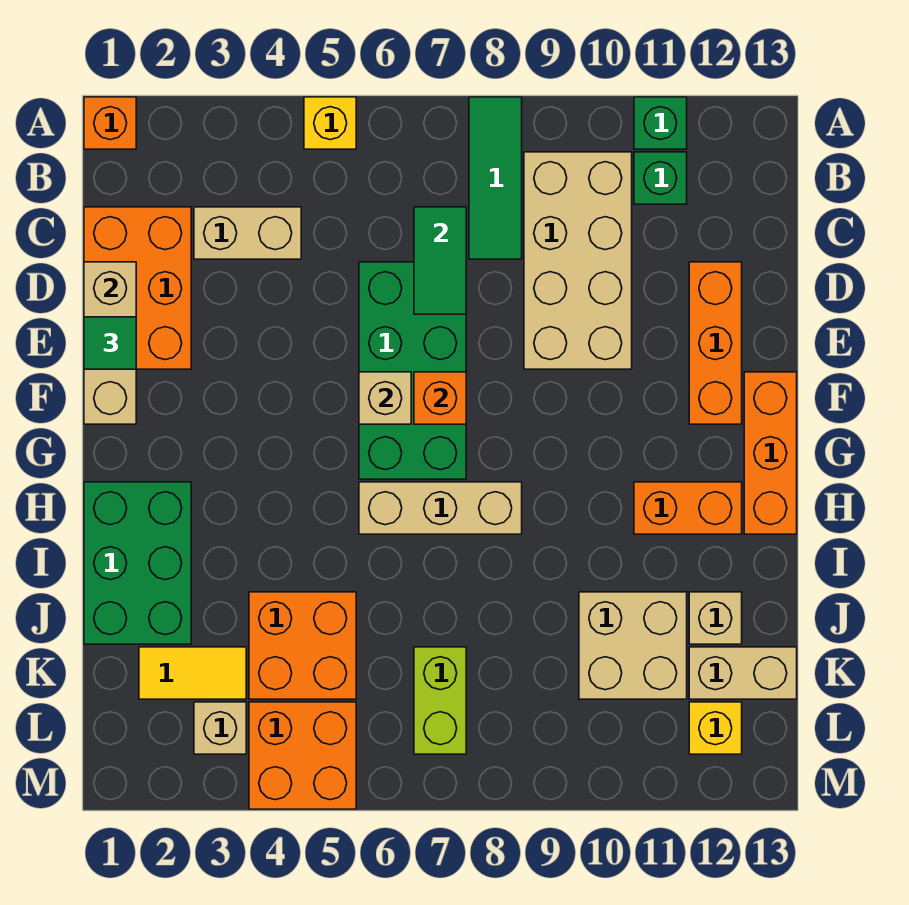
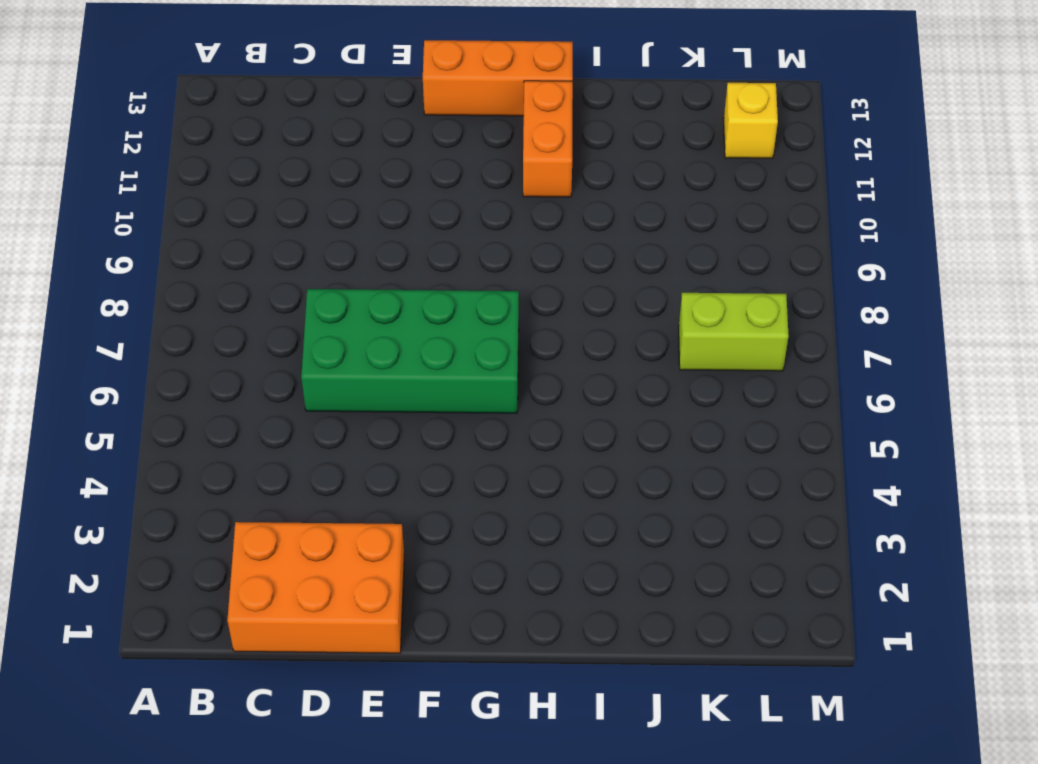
none -> orange brick A1 level 1
none -> yellow brick A5 level 1
none -> green tile A8:C8 level 1

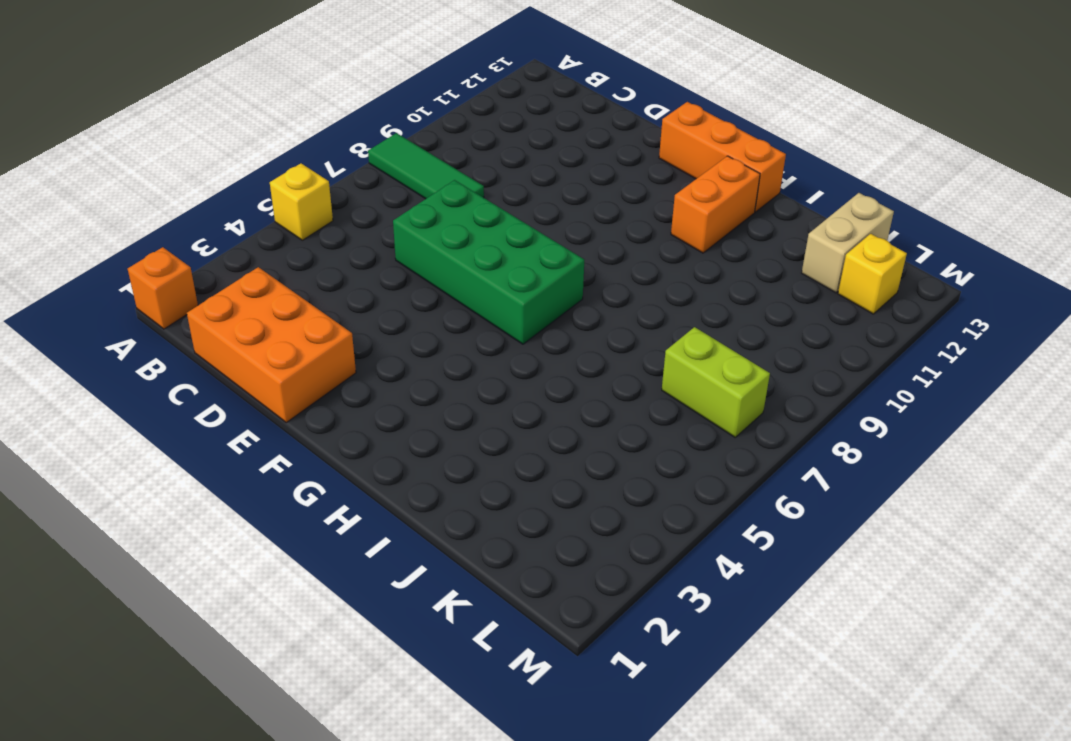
none -> green brick A11 level 1
none -> tan brick B9:E10 level 1
none -> green brick B11 level 1

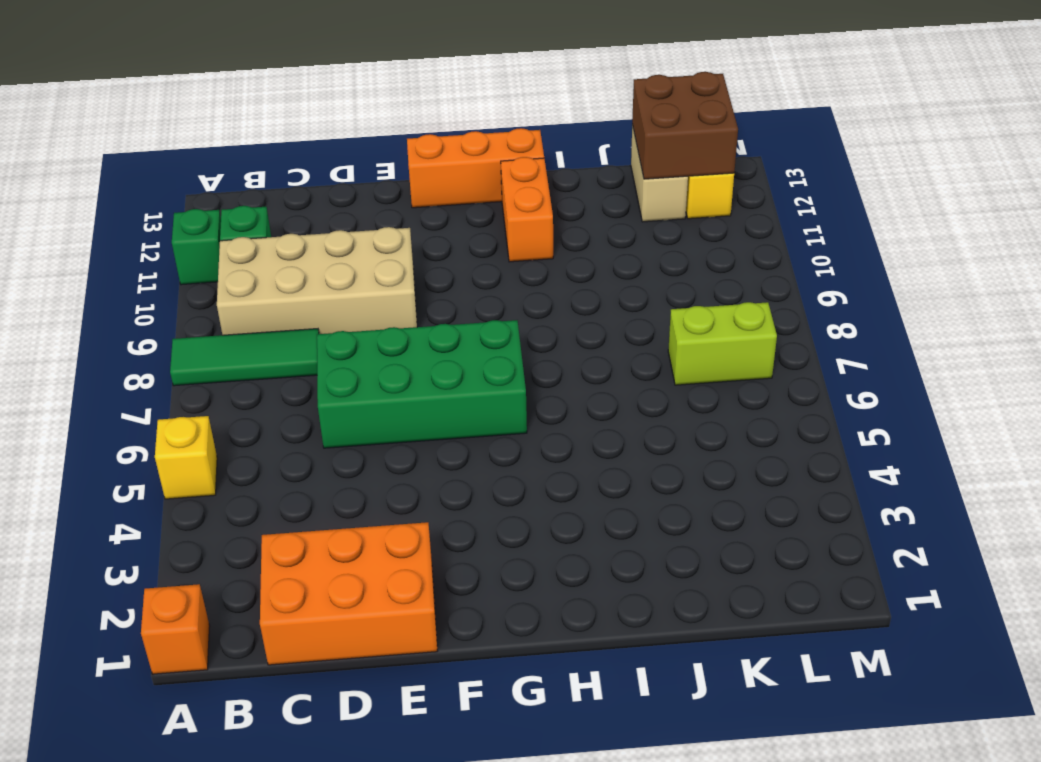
brown brick K12:L13 level 2 -> none
none -> tan brick C3:C4 level 1
none -> orange brick D12:F12 level 1
none -> green brick H1:J2 level 1

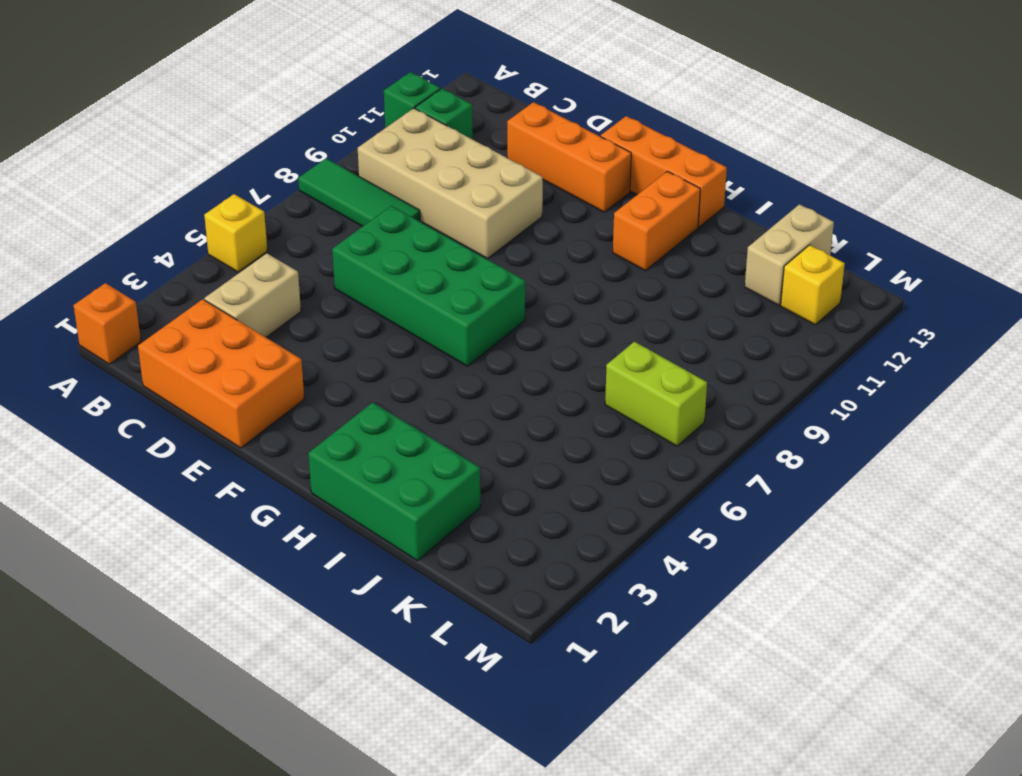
none -> tan brick H6:H8 level 1
none -> orange brick J4:K5 level 1
none -> tan brick J10:K11 level 1

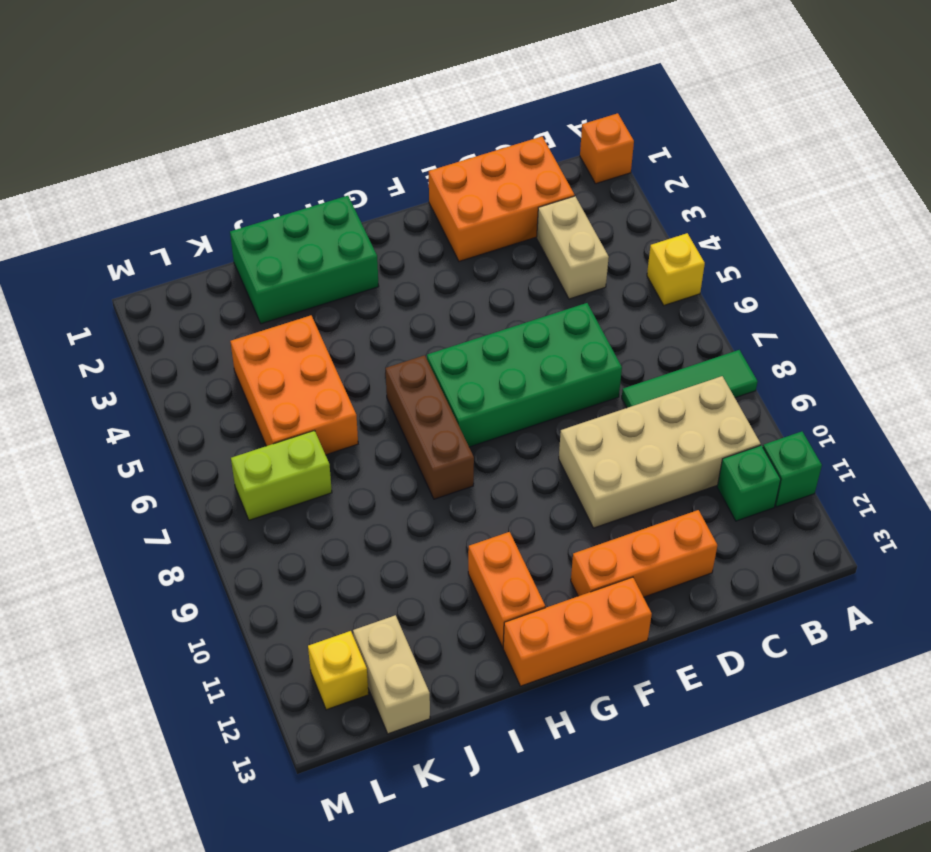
brown brick H6:H8 level 1 -> tan brick H6:H8 level 1
orange brick J4:K6 level 1 -> orange brick J4:K5 level 1
none -> tan brick J10:K11 level 1
none -> tan brick J12 level 1
none -> yellow tile K2:K3 level 1

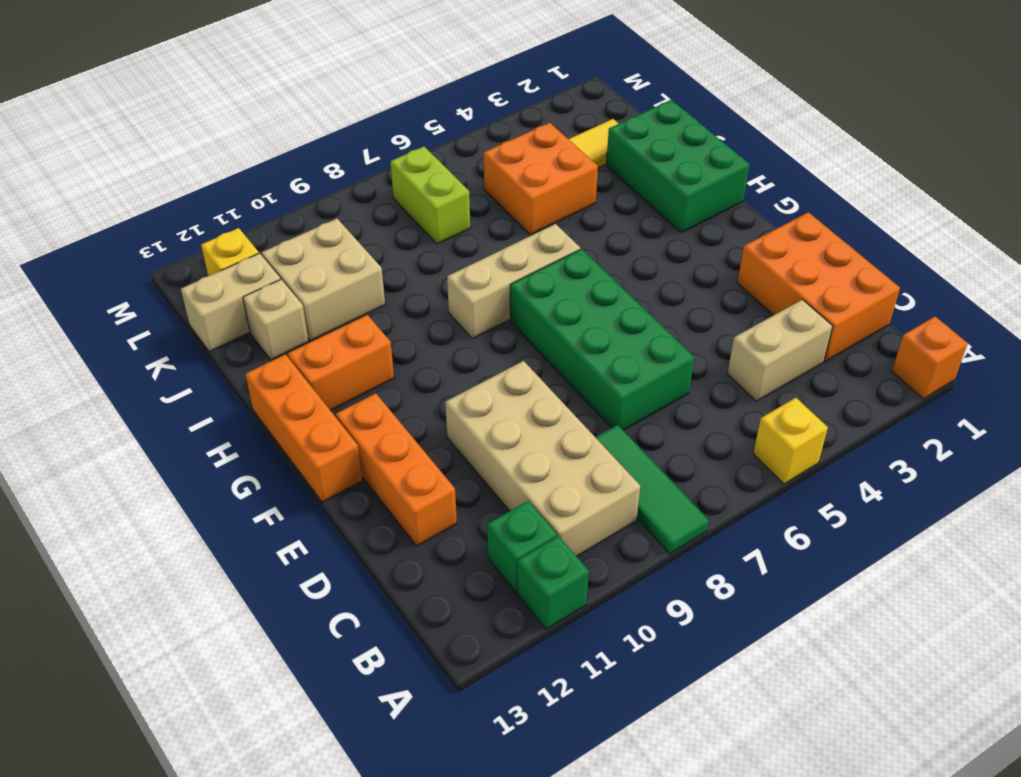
none -> tan brick L3 level 1
none -> orange brick L4:M5 level 1
none -> green tile C7:D7 level 2

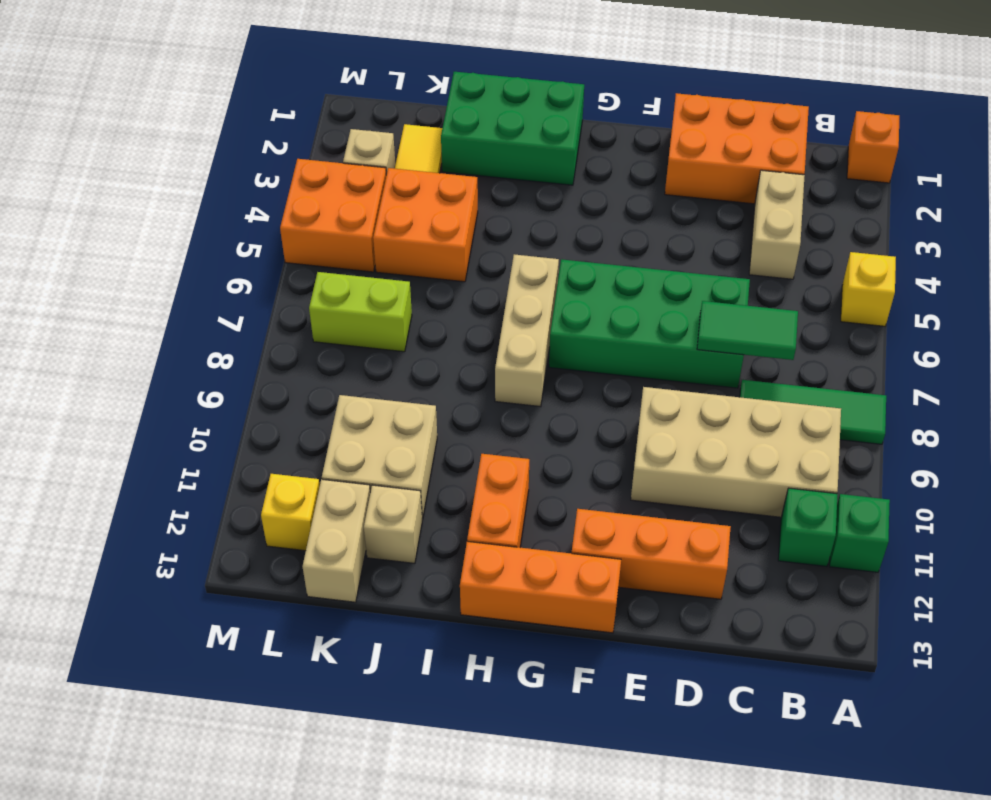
none -> tan brick D1:F1 level 2
none -> tan brick F6 level 2
none -> orange brick F7 level 2

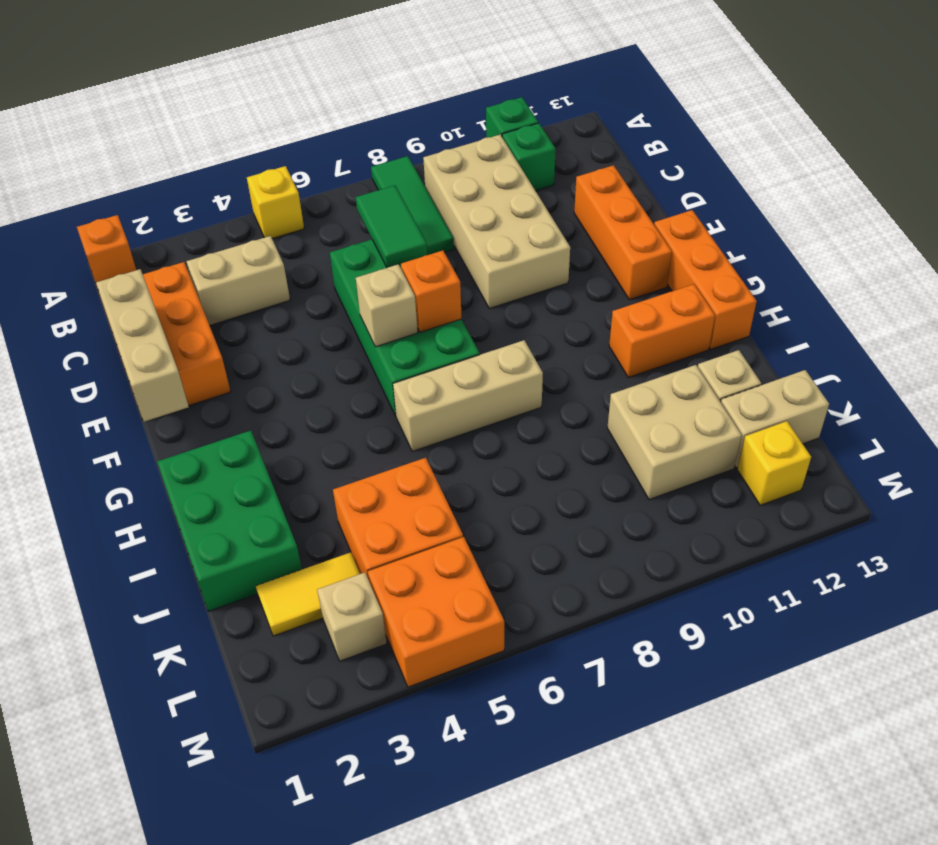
none -> lime brick K7:L7 level 1
none -> green tile E1 level 3

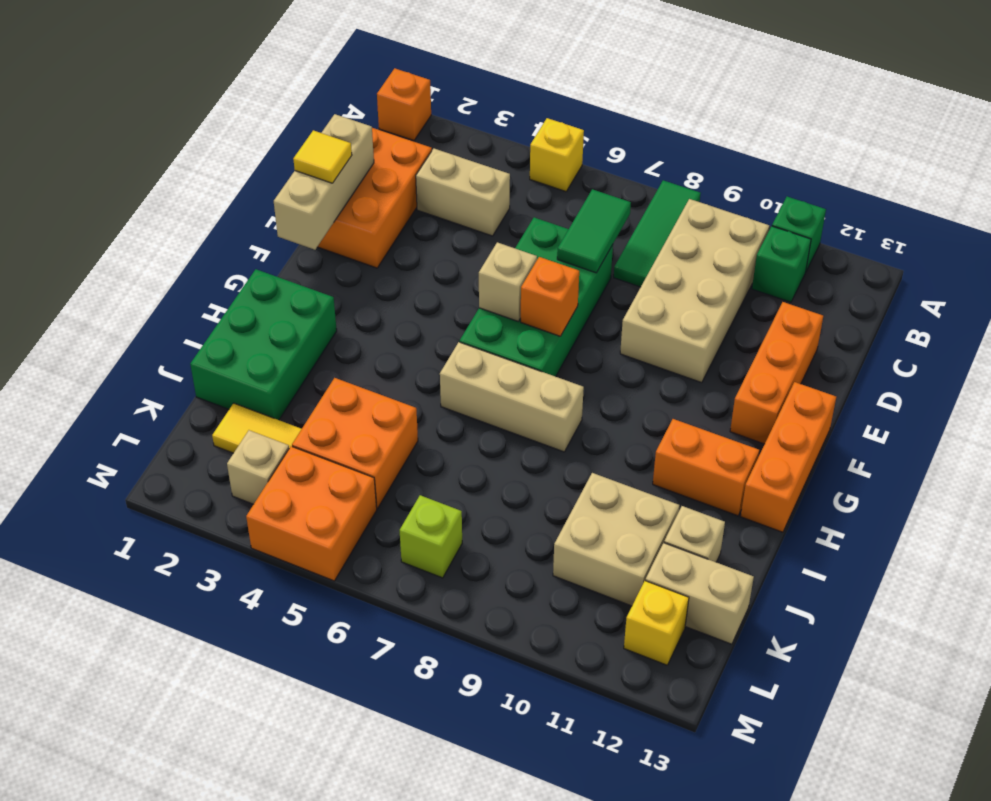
yellow tile E1 level 3 -> green tile E1 level 3
lime brick L7 level 1 -> lime brick K7:L7 level 1

